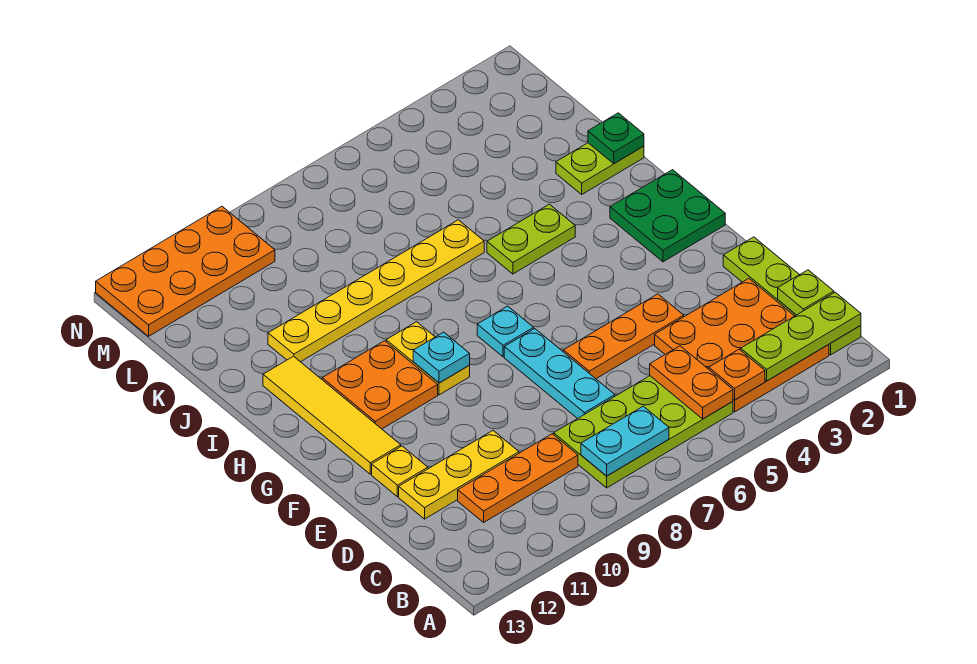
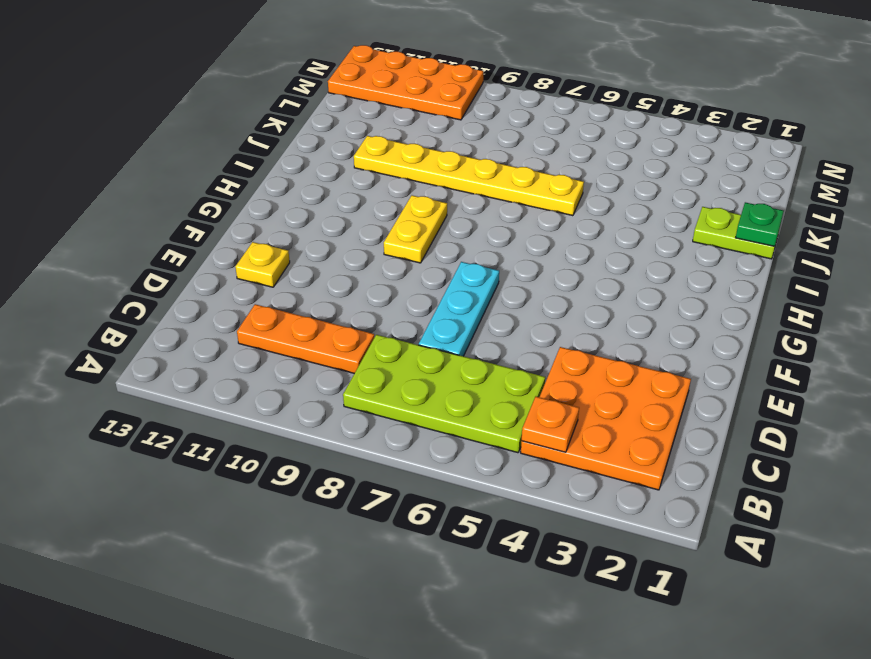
none -> lime plate B1:E1 level 1
none -> yellow plate D10:D12 level 1
none -> orange plate E4:E6 level 1

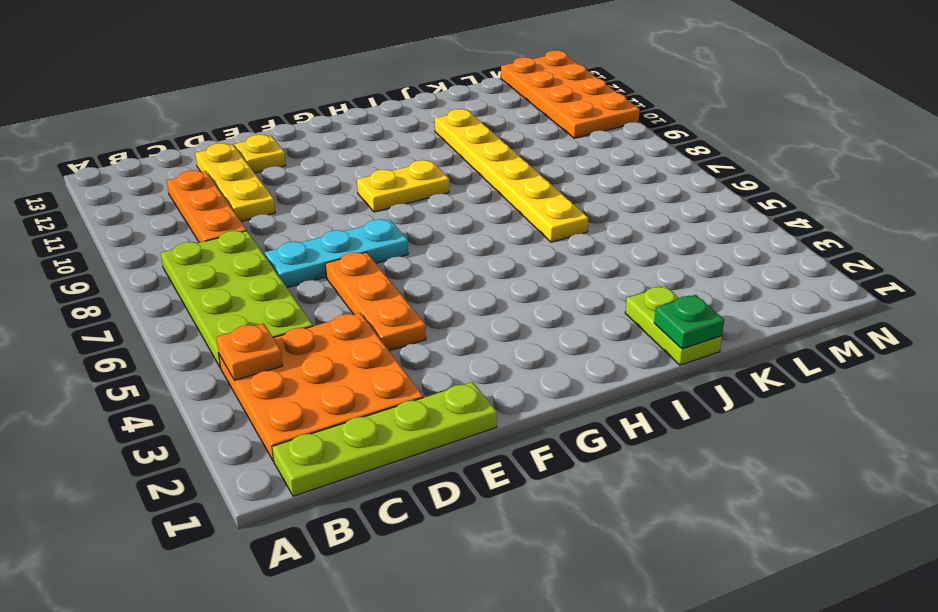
none -> yellow tile F12:I12 level 1
none -> green plate G1:H2 level 1
none -> cyan plate G7 level 1

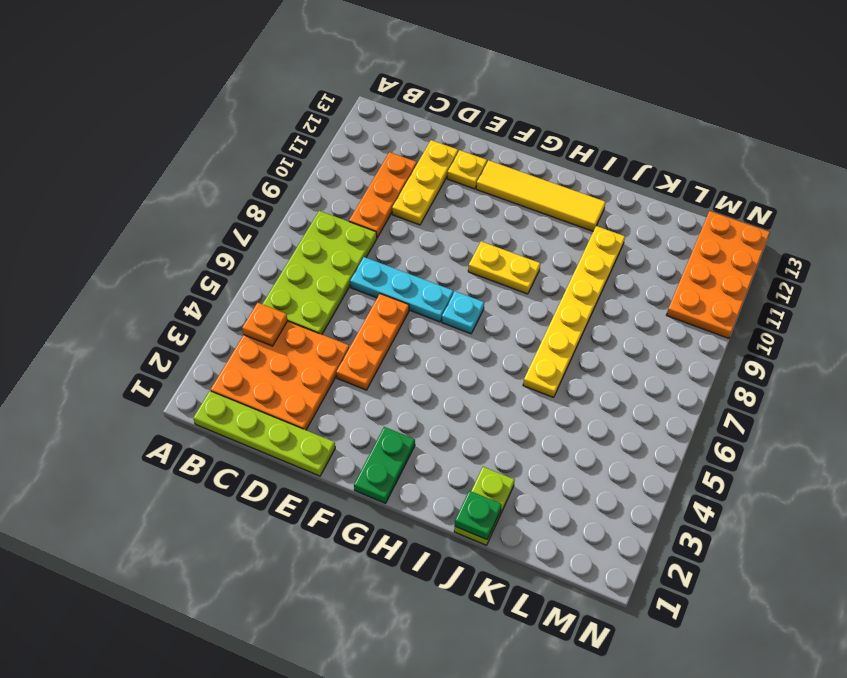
green plate G1:G2 level 1 -> green plate G1:H2 level 1
none -> orange plate G10:H11 level 1
none -> lime plate I4:I5 level 1
none -> lime plate B1:B3 level 2

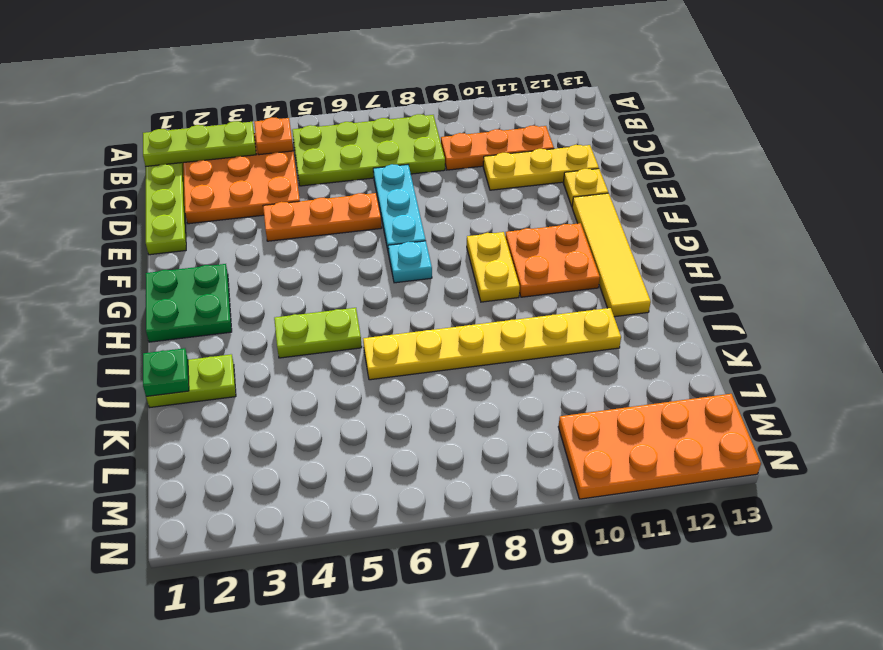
none -> orange plate B5:C5 level 2
none -> cyan plate B7:B8 level 2
none -> lime plate C1 level 2

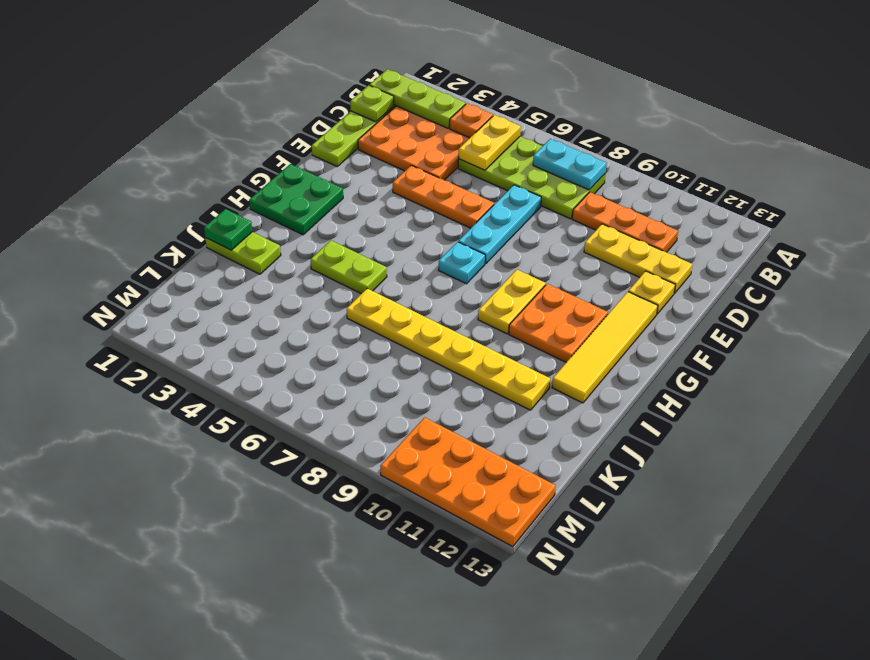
yellow plate B5:C5 level 2 -> orange plate B5:C5 level 2
none -> cyan plate G9 level 2

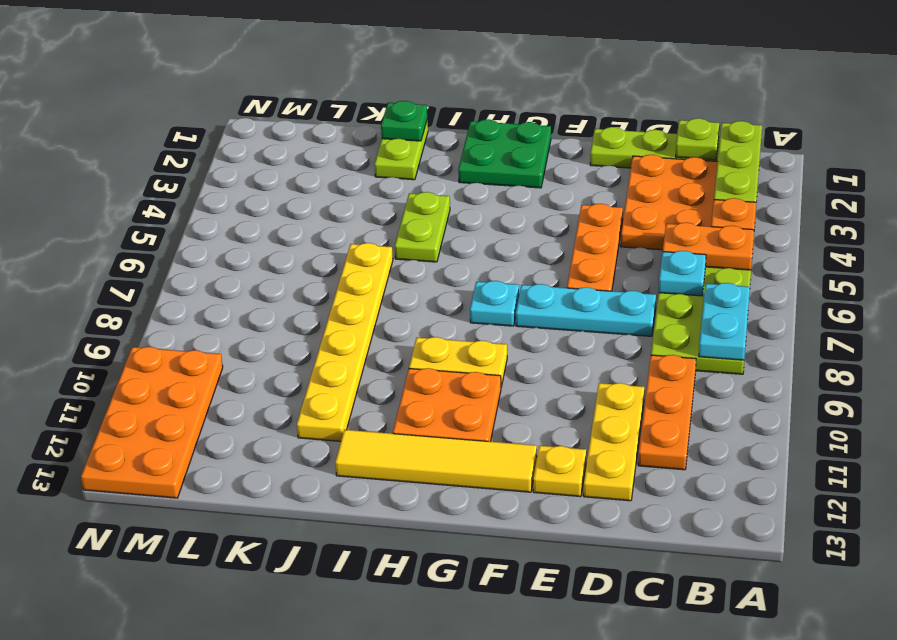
cyan plate C6 level 2 -> cyan plate G9 level 2

